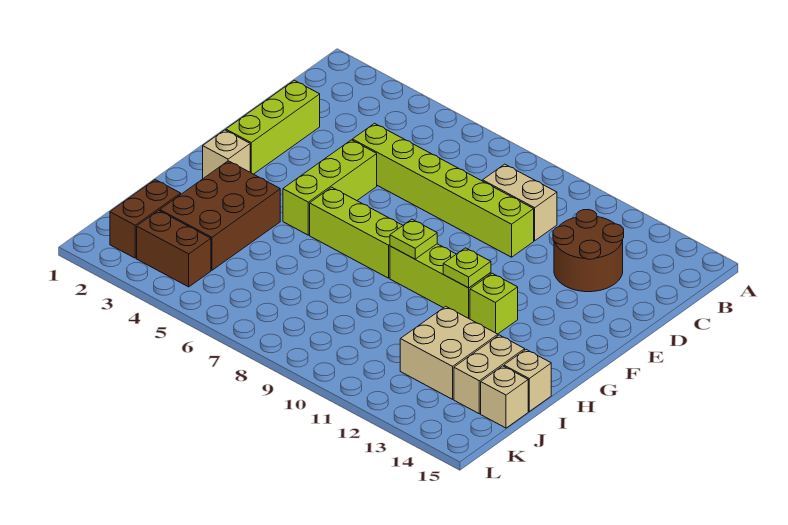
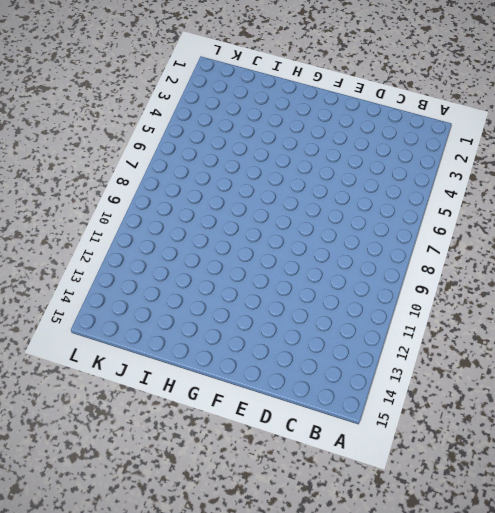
none -> tan brick C9:C10 level 1
none -> brown round brick C12:D13 level 1
none -> lime brick D2:F2 level 1

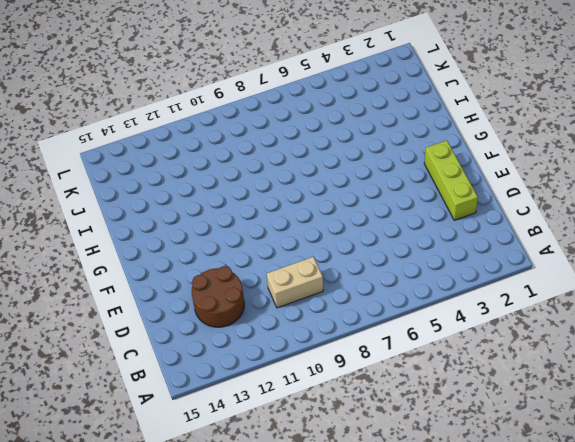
none -> lime brick D5:D10 level 1
none -> lime brick E5:G5 level 1
none -> tan brick G2 level 1

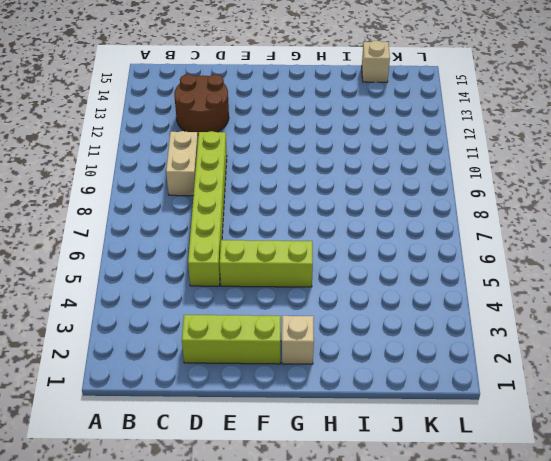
none -> lime brick G6:G8 level 1
none -> lime brick G9:G11 level 1
none -> lime brick G12 level 1

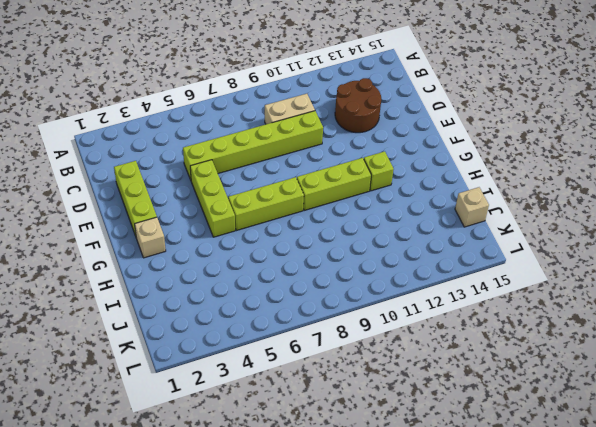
none -> brown brick H3:J4 level 1
none -> tan brick I12:J13 level 1
none -> tan brick I14:J14 level 1

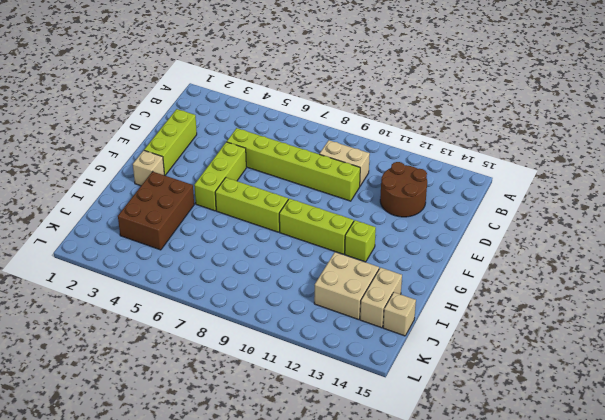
none -> tan brick I15 level 1
none -> brown brick J2:K2 level 1
none -> brown brick K3:K4 level 1

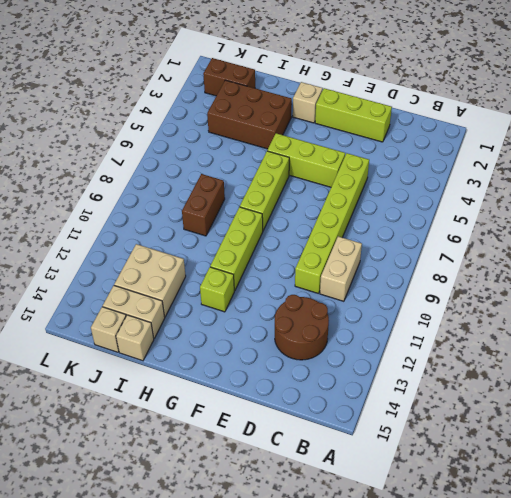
brown brick I8:I9 level 1 -> brown brick K3:K4 level 1
none -> lime plate G9 level 2
none -> lime plate G11 level 2

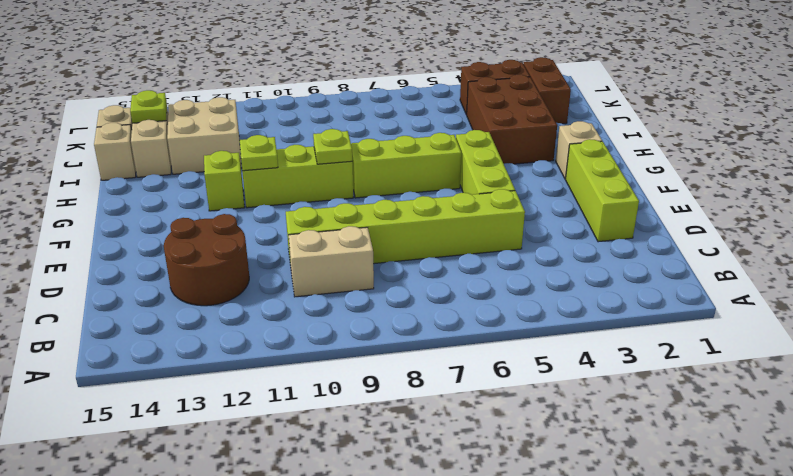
lime plate J14 level 2 -> none

